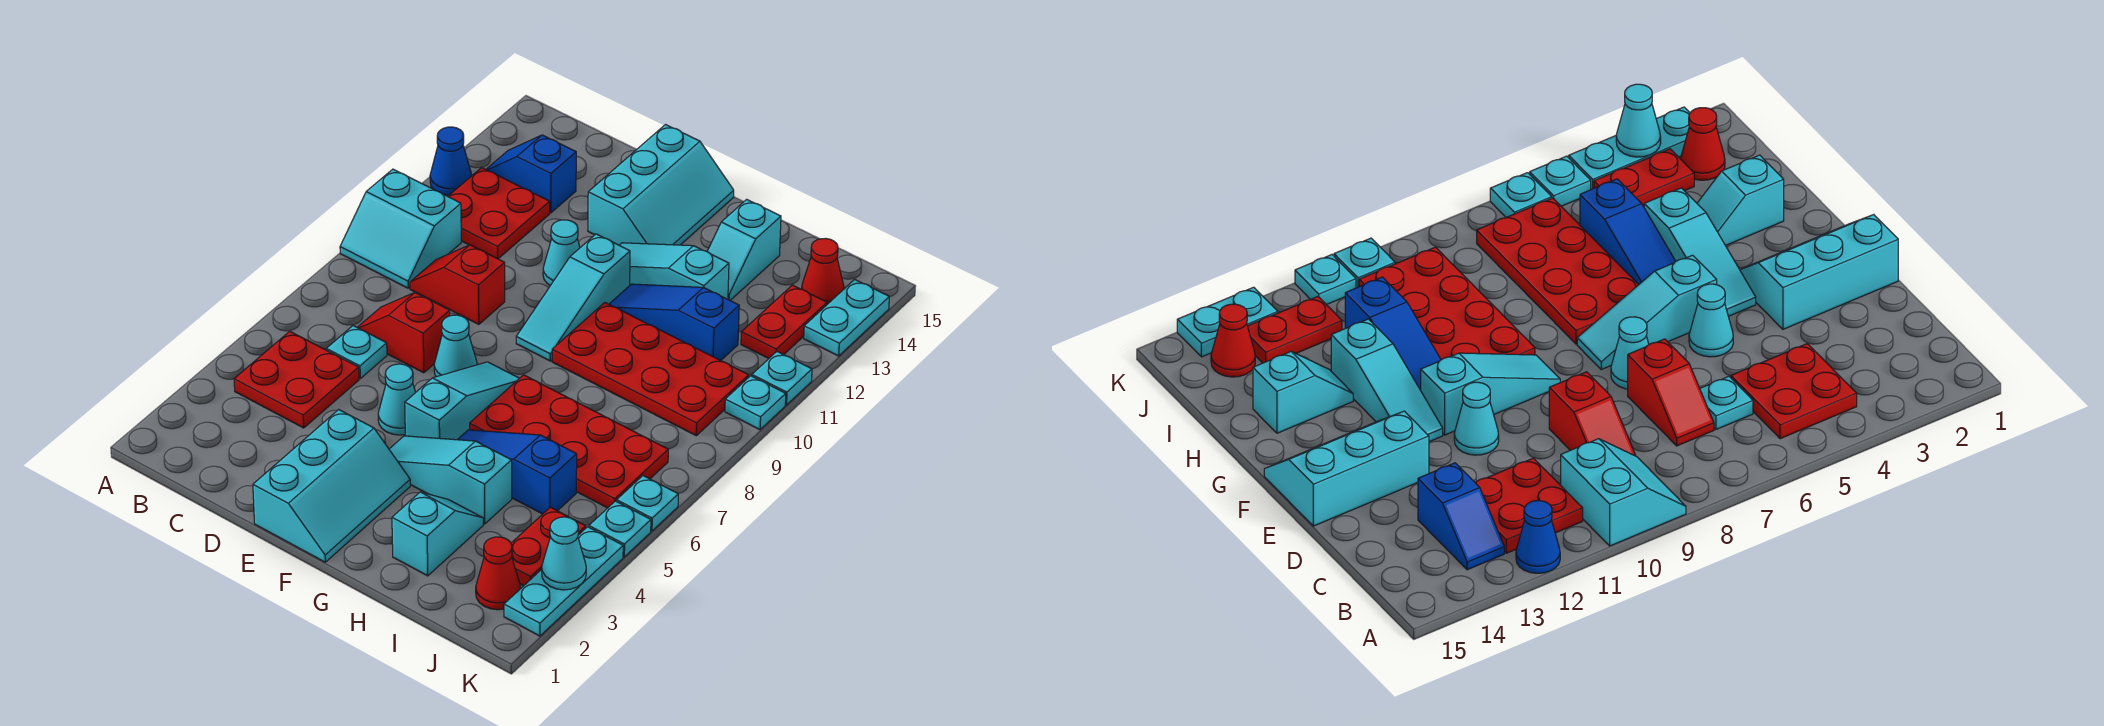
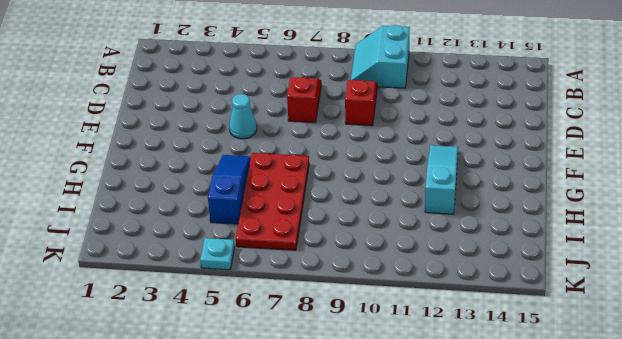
none -> blue cone A12 level 1
none -> red plate B4:C5 level 1
none -> red plate B11:C12 level 1
none -> blue slope B13:C13 level 1 top C

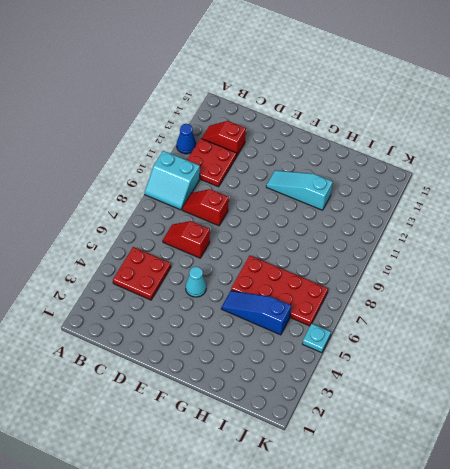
red slope B13:C13 level 1 top C -> blue slope B13:C13 level 1 top C
none -> cyan plate C6 level 1
none -> cyan slope E1:F3 level 1 top E
none -> cyan cone E7 level 1
none -> cyan cone E11 level 1

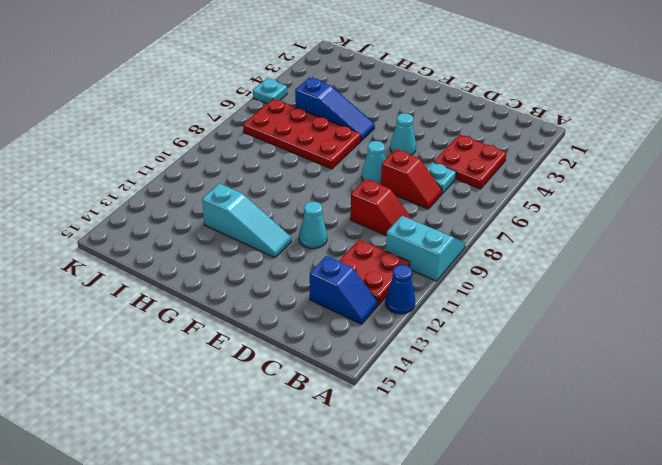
none -> cyan slope E1:F3 level 1 top E
none -> cyan slope E13:F15 level 1 top E
none -> cyan slope F4:H4 level 1 top H
none -> cyan slope F5:F7 level 1 top 5

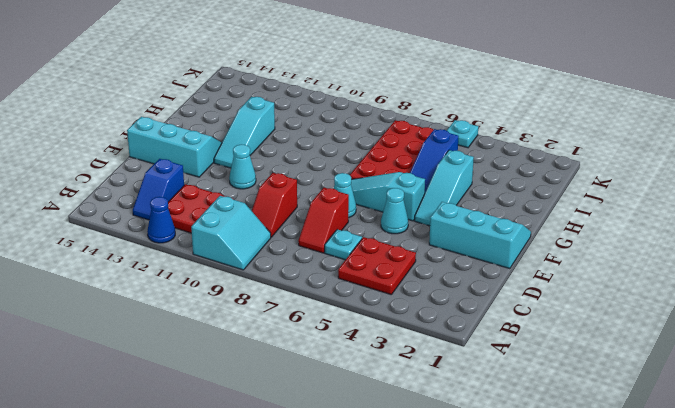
none -> cyan slope F9:F11 level 1 top 11
none -> red plate G9:J10 level 1
none -> blue slope G11:I11 level 1 top I
none -> cyan slope H2:H3 level 1 top 2

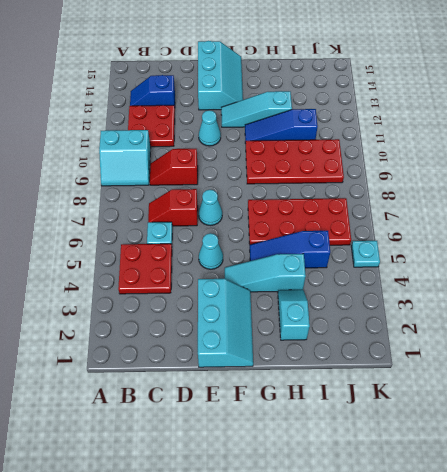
none -> blue cone A12 level 1
none -> cyan slope F5:F7 level 1 top 5
none -> cyan slope F9:F11 level 1 top 11
none -> cyan slope H13:H14 level 1 top 14

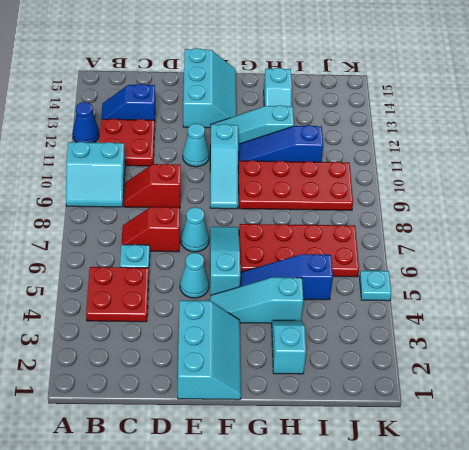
none -> red cone J2 level 1
none -> red plate J3:J4 level 1
none -> red plate J12:J13 level 1
none -> red cone J14 level 1

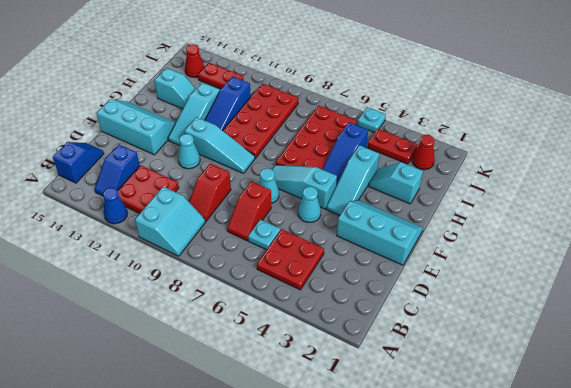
blue slope B15:C15 level 1 top B -> none
none -> cyan plate K2:K4 level 1
none -> cyan plate K6 level 1
none -> cyan plate K10 level 1
none -> cyan plate K11 level 1

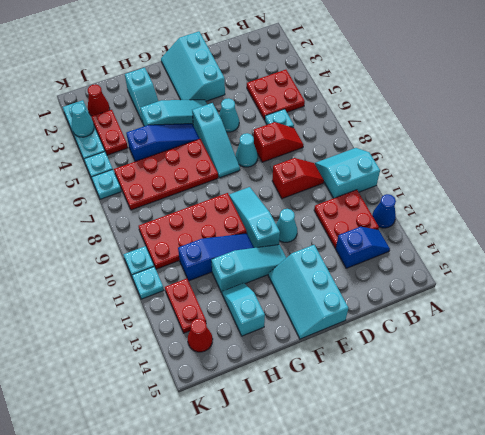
none -> cyan plate K13:K14 level 1

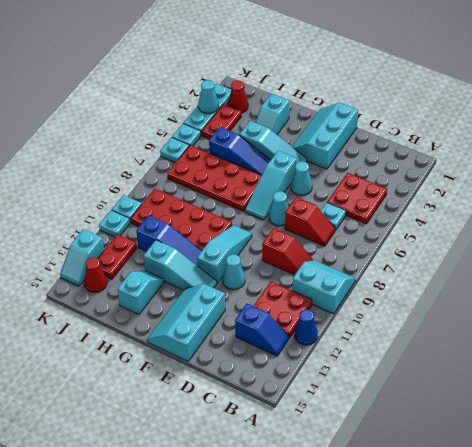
cyan slope K13:K14 level 1 top 13 -> cyan plate K13:K14 level 1

